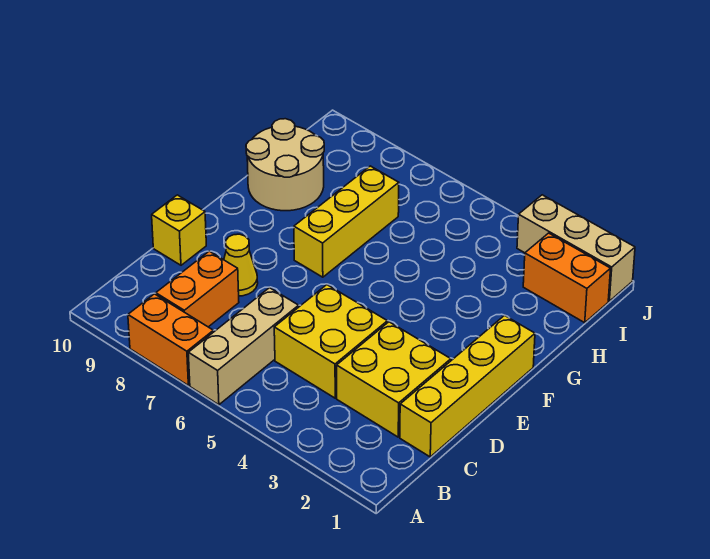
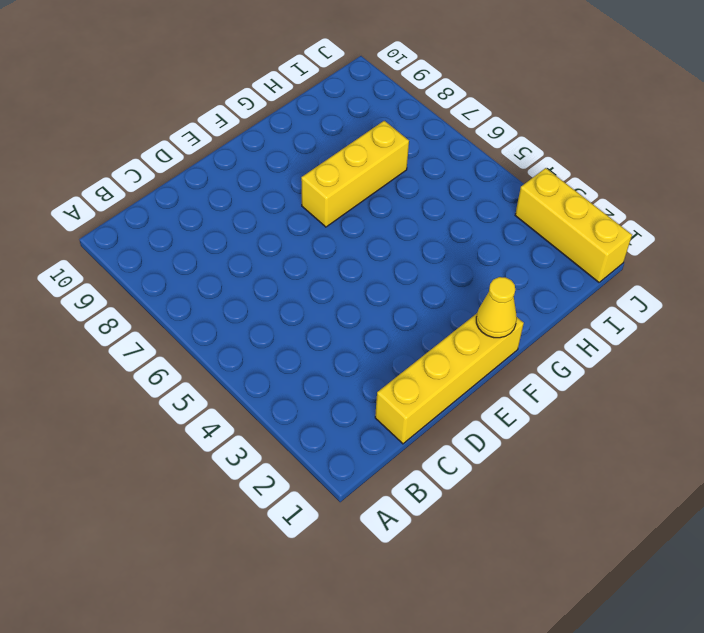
yellow cone F1 level 2 -> yellow cone D8 level 1
yellow brick J1:J3 level 1 -> tan brick J1:J3 level 1
none -> tan brick A6:C6 level 1
none -> orange brick A7:A8 level 1
none -> orange brick B8:C8 level 1

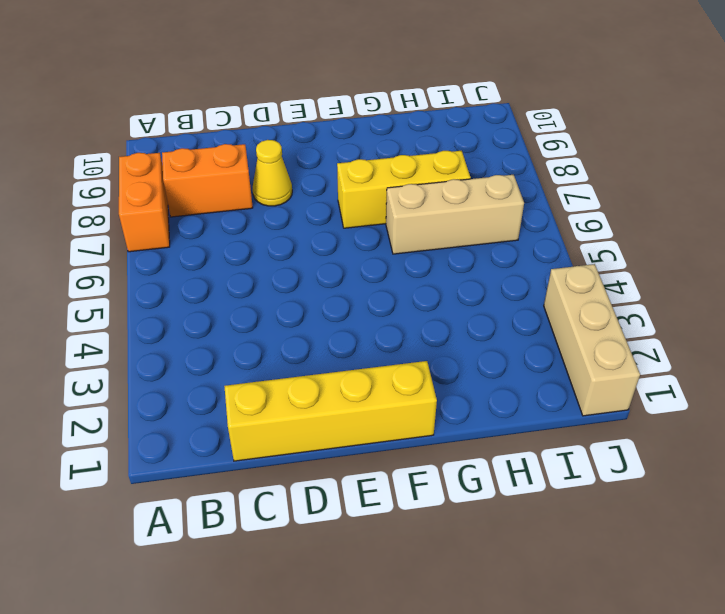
tan brick G6:I6 level 1 -> tan brick A6:C6 level 1
none -> yellow brick C2:D3 level 1
none -> yellow brick C4:D5 level 1
none -> yellow brick D10 level 1

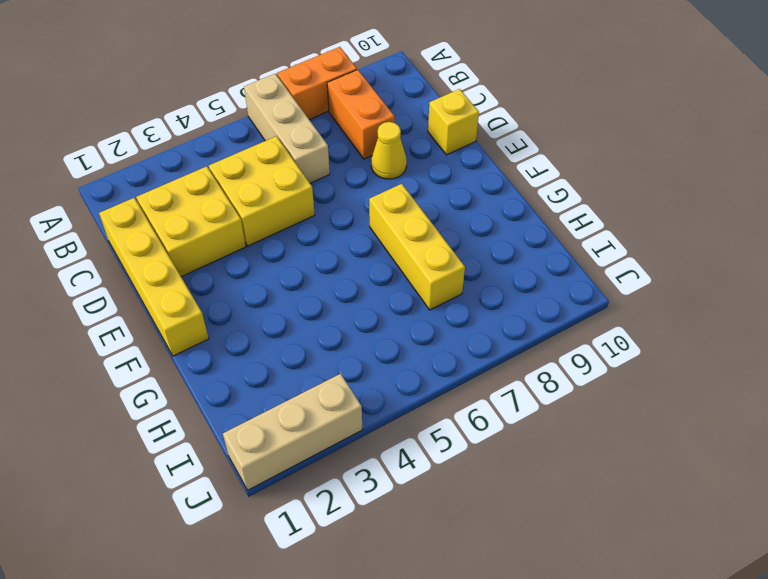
none -> tan round brick G9:H10 level 1
none -> orange brick I1:I2 level 1

